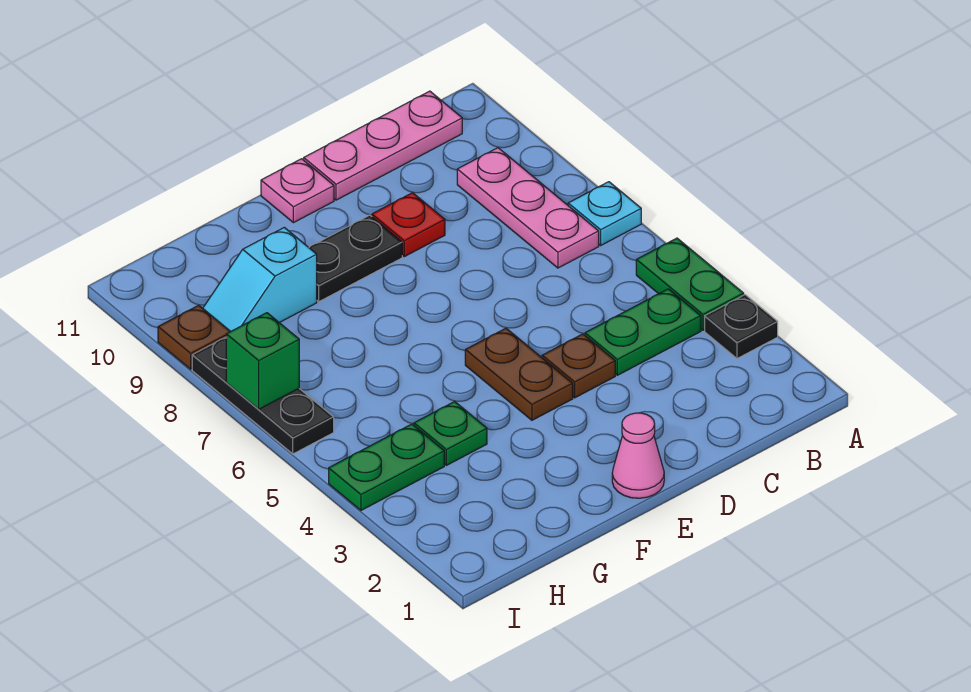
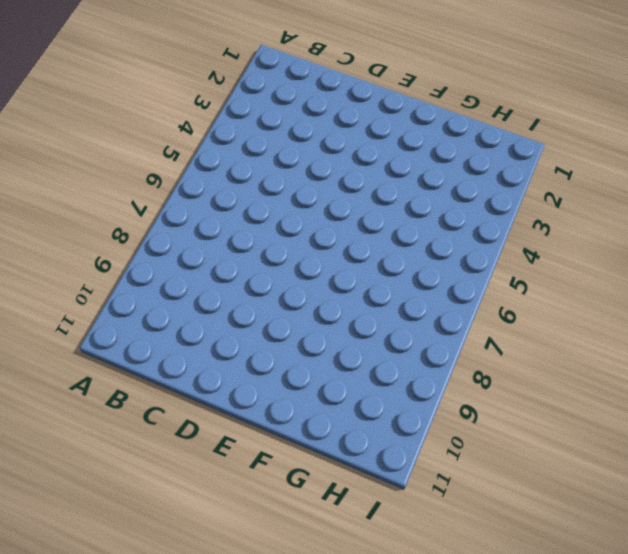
none -> black plate A3 level 1
none -> green plate A4:A5 level 1
none -> cyan plate A7 level 1

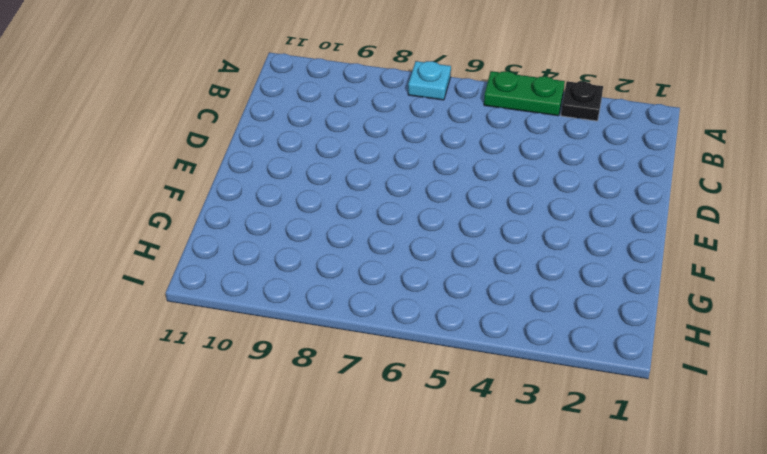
none -> green plate B4:C4 level 1
none -> pink plate B7:B9 level 1
none -> pink plate B11:D11 level 1

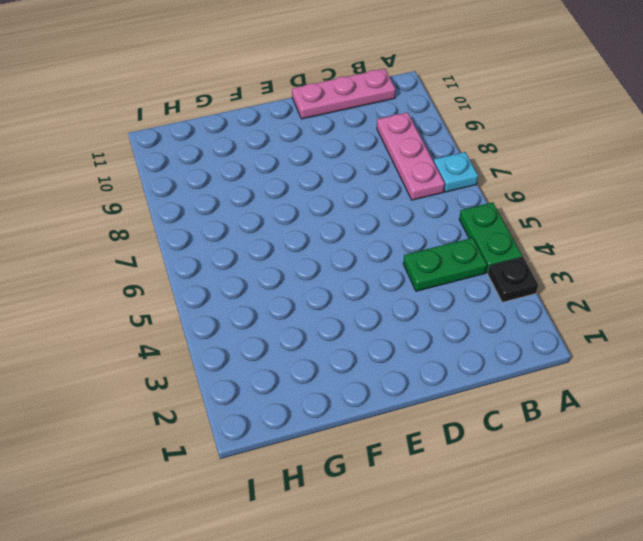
none -> brown plate D4 level 1
none -> red plate D9 level 1
none -> pink cone E1 level 1

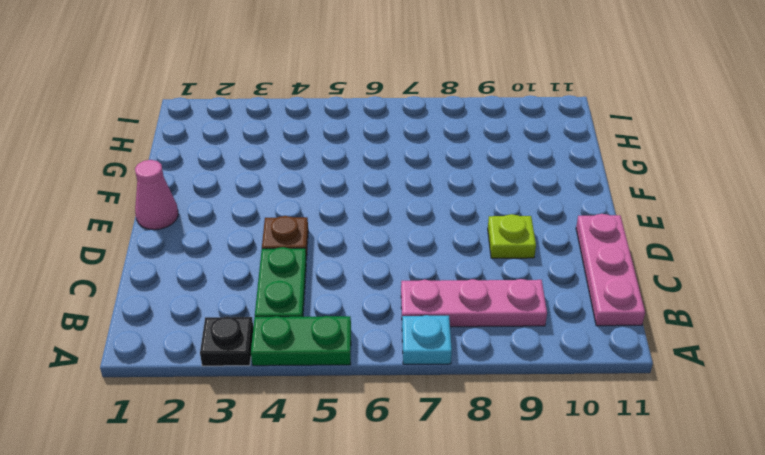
lime plate D9 level 1 -> red plate D9 level 1
none -> brown plate E4:E5 level 1
none -> black plate E9:F9 level 1
none -> pink plate E11 level 1

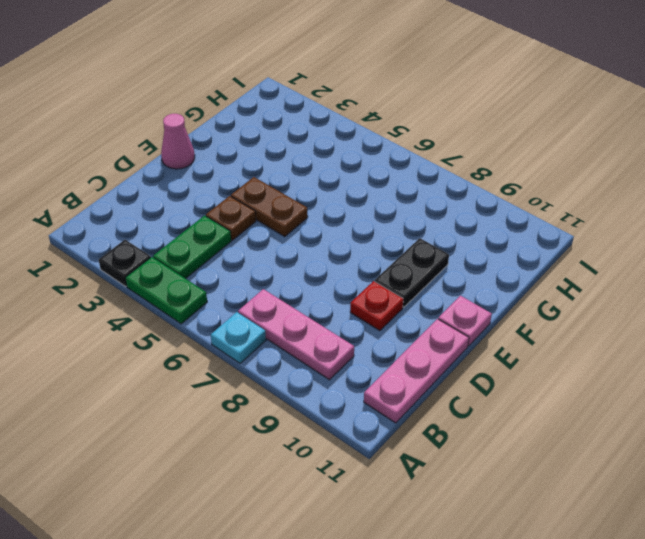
none -> green plate G4 level 1
none -> cyan slope G9:H9 level 1 top G
none -> green plate H4:I4 level 1

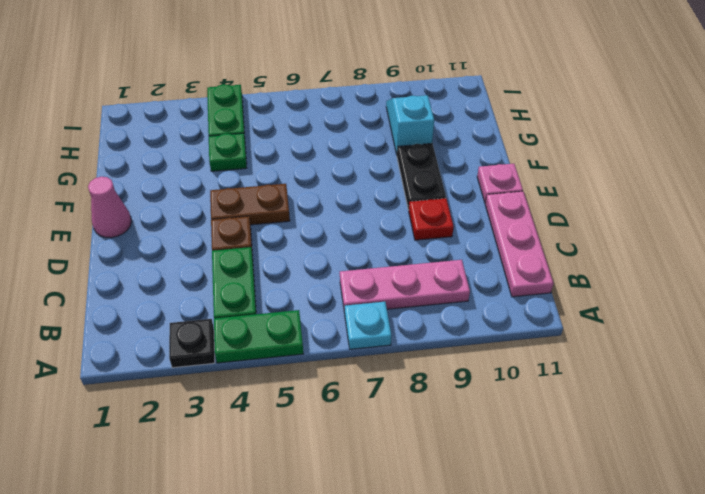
none -> black plate I6:I8 level 1
none -> brown plate I9 level 1
none -> green brick I7 level 2

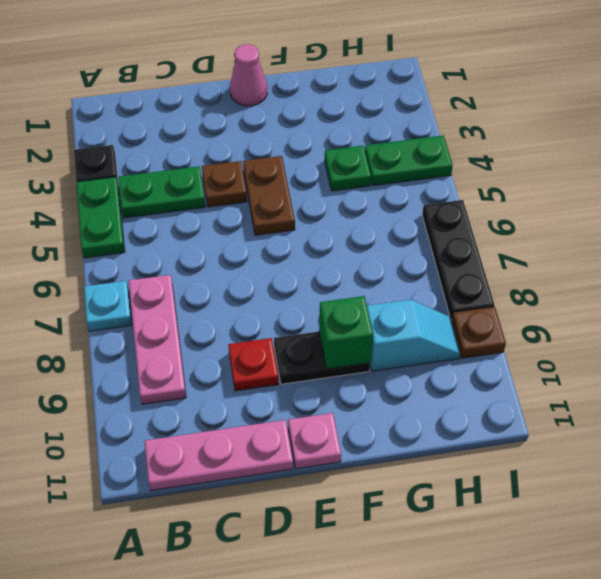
green brick F9 level 2 -> green brick I7 level 2

